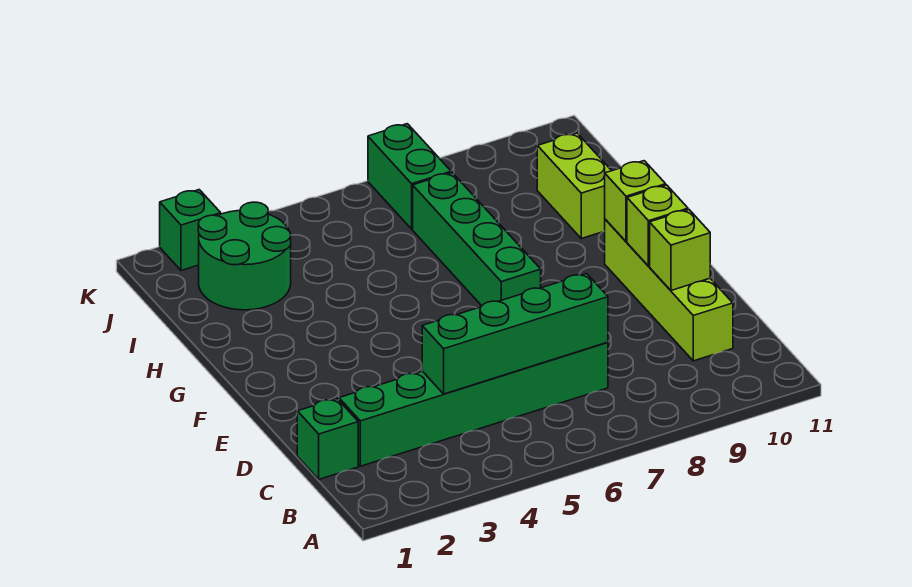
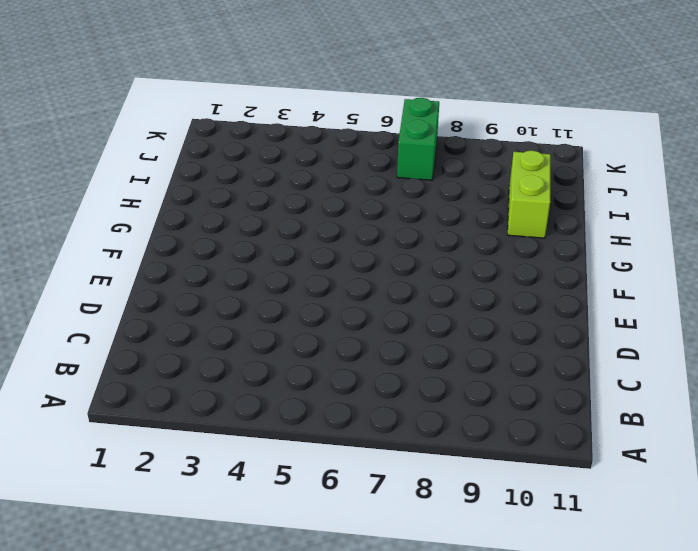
none -> green brick C1 level 1
none -> green brick C2:C7 level 1
none -> lime brick C10:F10 level 1

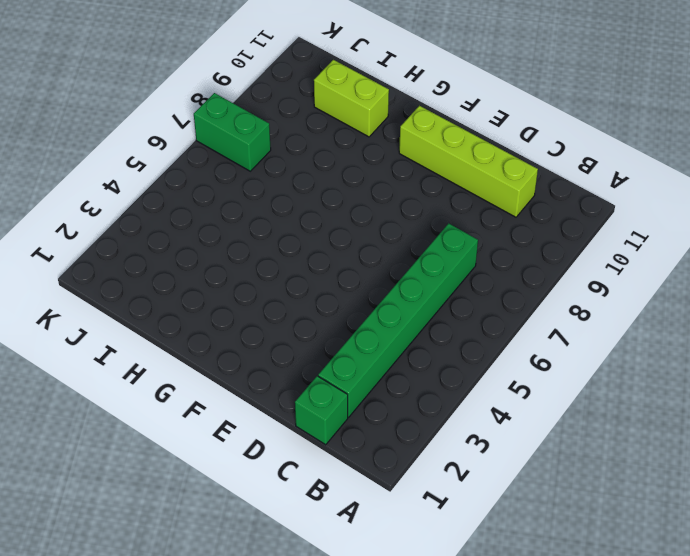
none -> green brick F7:I7 level 1
none -> green round brick I2:J3 level 1
none -> green brick K2 level 1

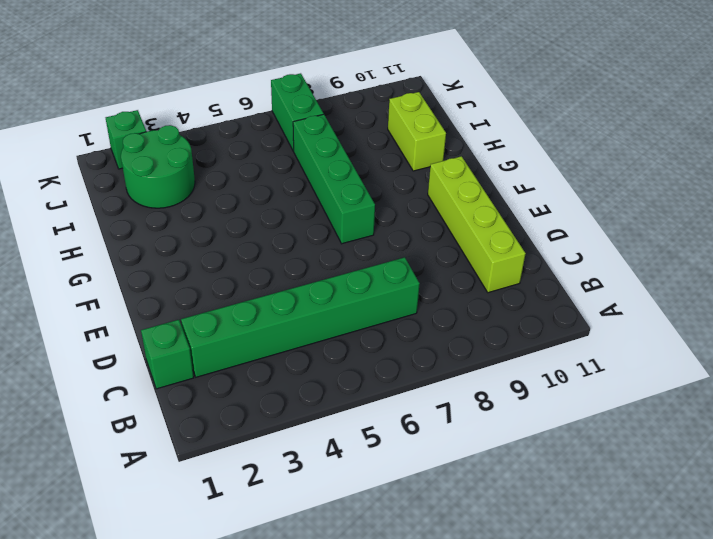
none -> green brick C4:C7 level 2
none -> lime brick D10 level 2
none -> lime brick E10 level 2

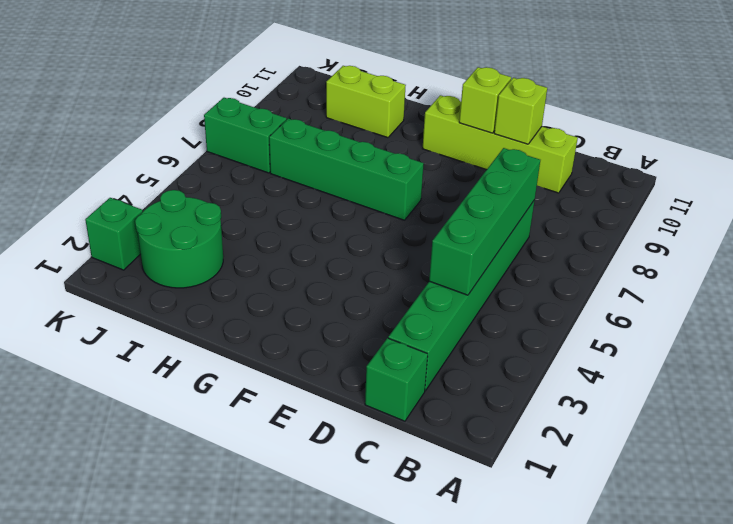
none -> lime brick F10 level 2

